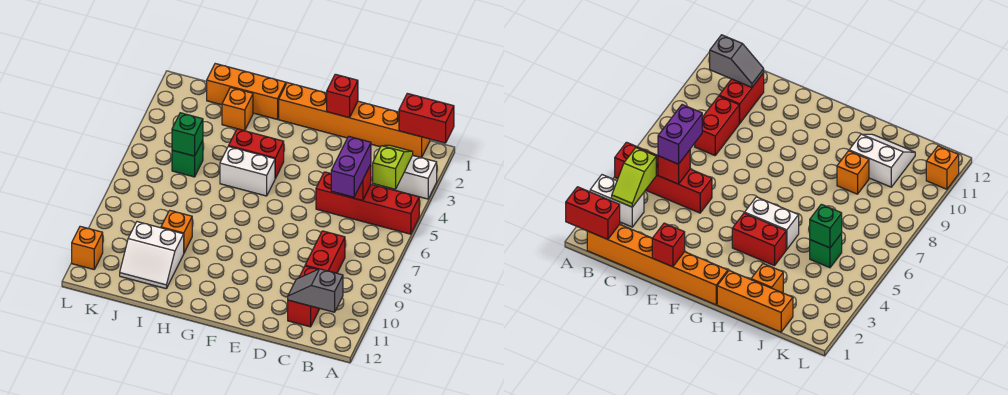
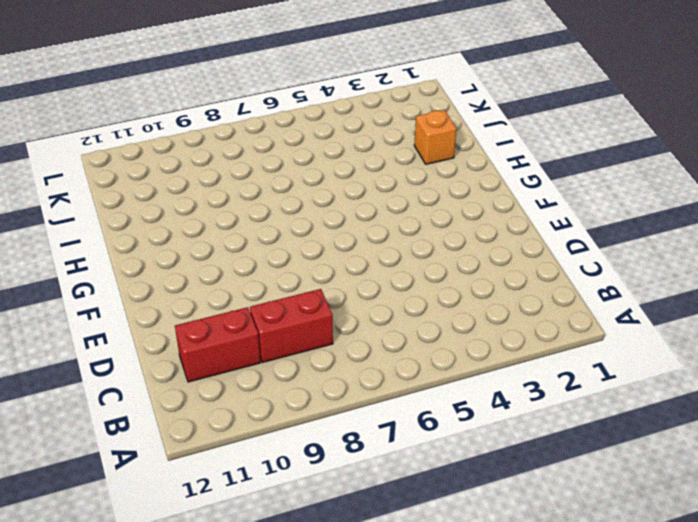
none -> white brick A3:B3 level 1
none -> red brick A5:D5 level 1
none -> orange brick B1:G1 level 1

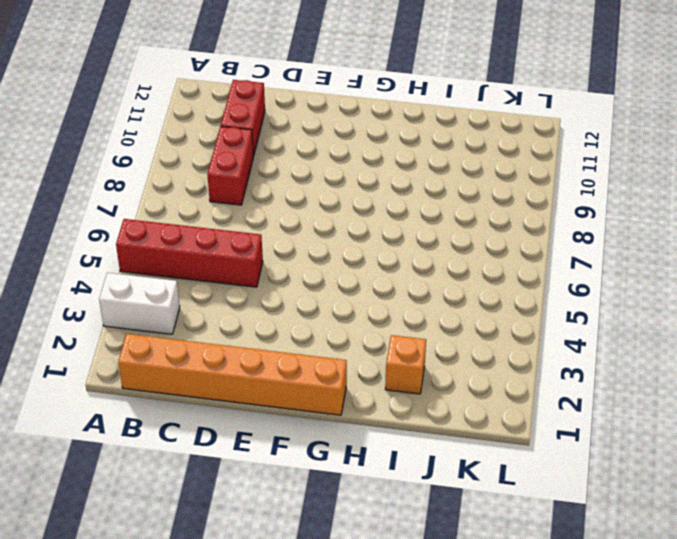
none -> red brick G4:H4 level 1
none -> white brick G5:H5 level 1
none -> orange brick H1:J1 level 1

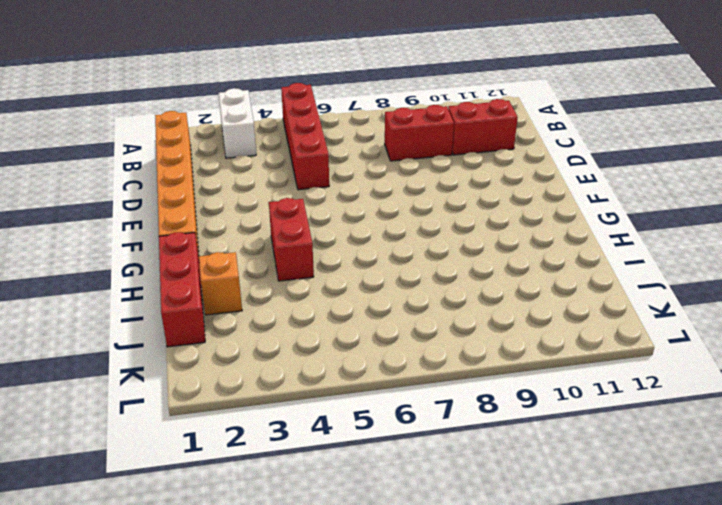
red brick H1:J1 level 1 -> orange brick H1:J1 level 1
none -> white brick G5:H5 level 1
none -> orange brick I9 level 1
none -> white slope I10:J11 level 1 top 10

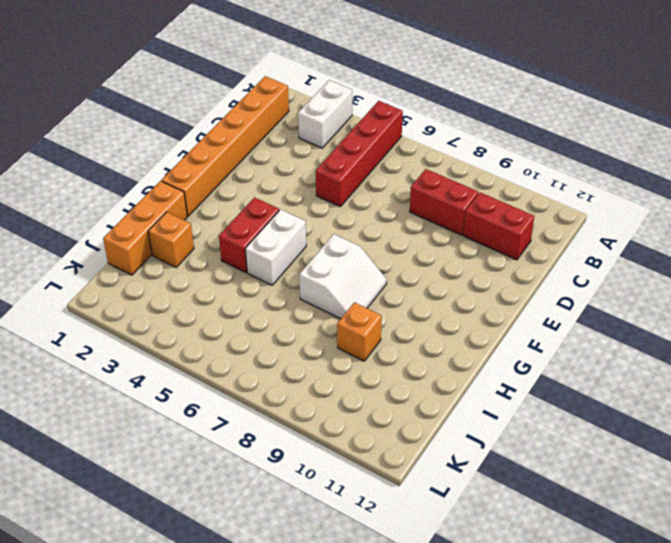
white slope G7:H8 level 1 top 7 -> white slope I10:J11 level 1 top 10
none -> green brick J5 level 1
none -> orange brick L11 level 1
none -> red brick A1:B1 level 2

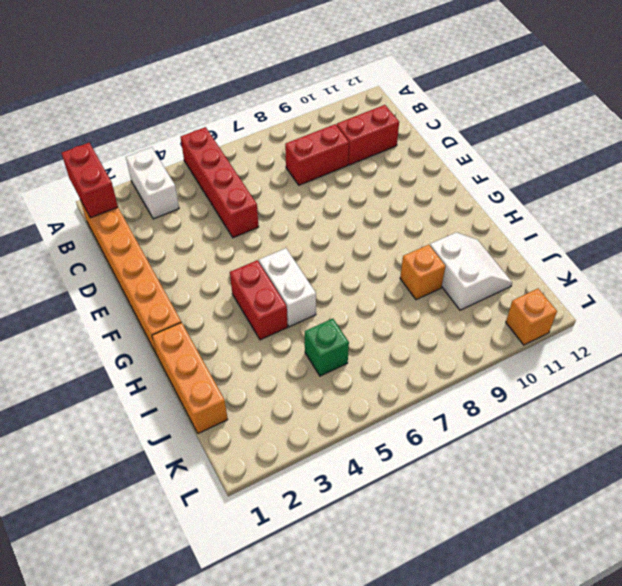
none -> orange brick I2 level 1
none -> lime slope B3:B4 level 2 top 4
none -> grey slope B11:C11 level 2 top B

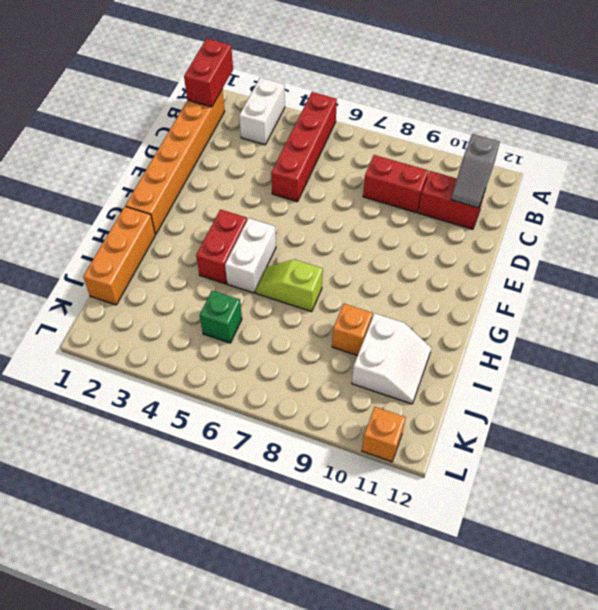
lime slope H6:H7 level 1 top 7 -> lime slope B3:B4 level 2 top 4
none -> orange brick I2 level 1
none -> red brick C5 level 2
none -> red brick E1 level 2

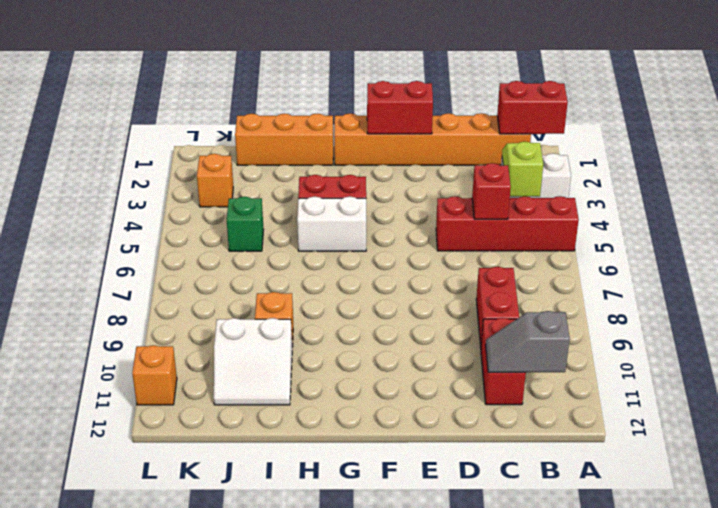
red brick E1:F1 level 2 -> red brick E1 level 2
orange brick K3 level 1 -> orange brick I2 level 1
none -> green brick J5 level 2
none -> purple brick C5:C6 level 3

